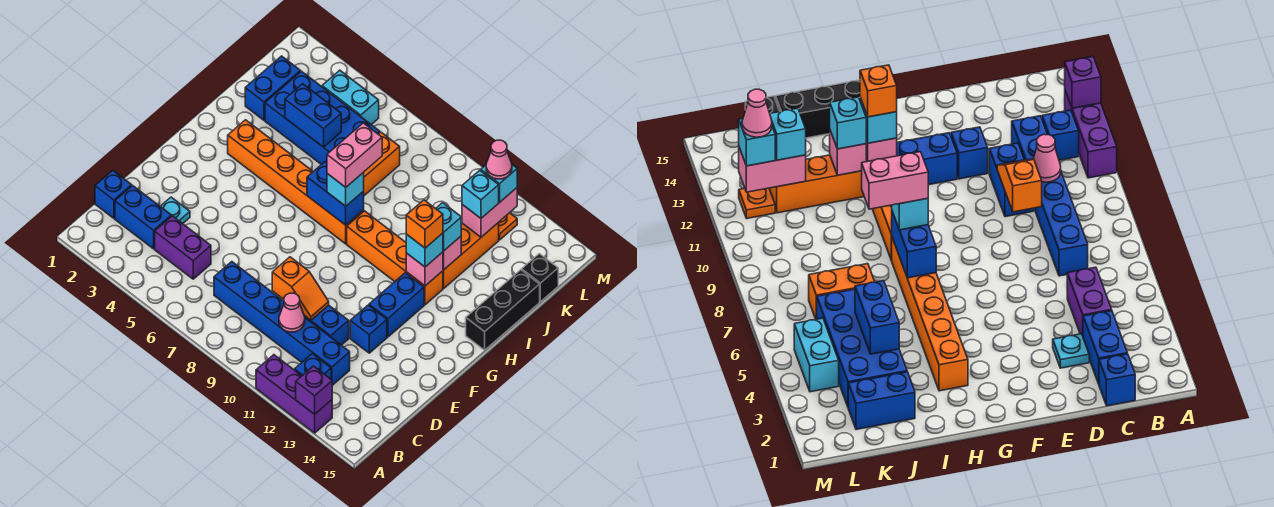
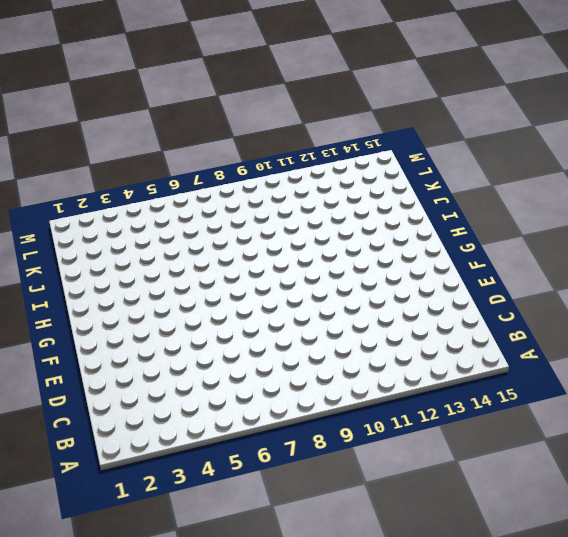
none -> purple brick A11:A13 level 1
none -> blue brick B12 level 1
none -> blue brick C1 level 1
none -> blue brick C2:C3 level 1

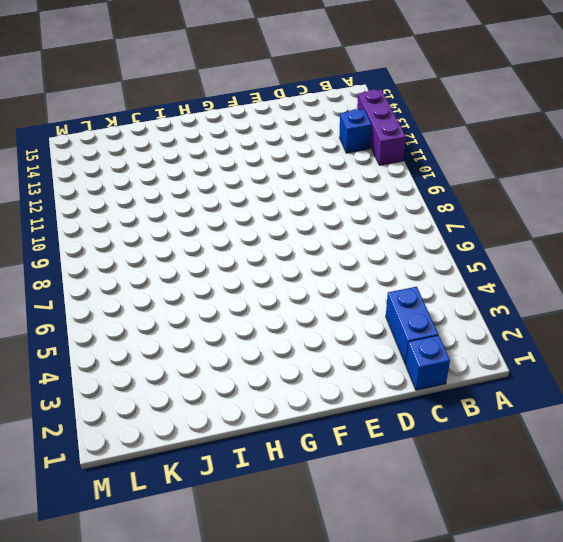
none -> purple brick C4:C5 level 1
none -> blue brick C7:C12 level 1
none -> cyan plate D3 level 1
none -> blue brick D10:D11 level 1

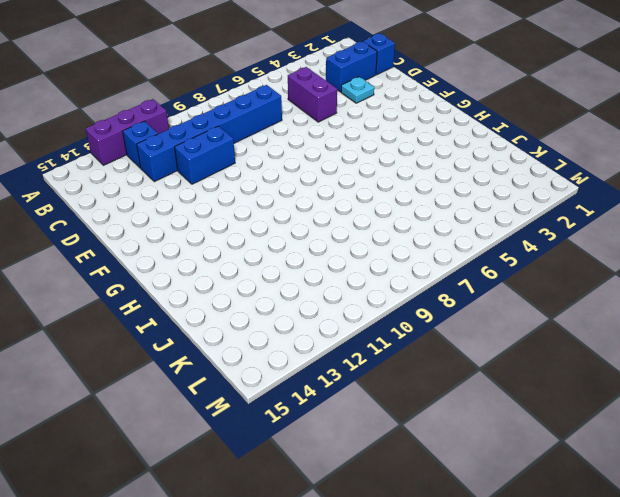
purple brick C5:D5 level 1 -> purple brick C4:C5 level 1
none -> blue brick E12 level 1
none -> blue brick F12:G12 level 1
none -> orange brick H3:H8 level 1
none -> orange brick H9:H12 level 1

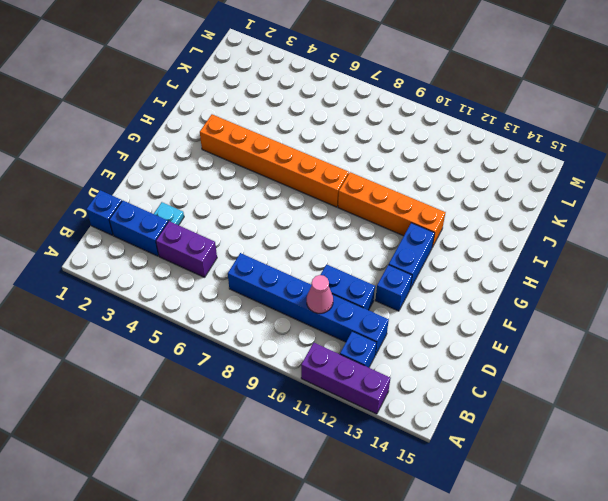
none -> black brick H15:J15 level 1
none -> orange brick I12:K12 level 1
none -> blue brick J2:K2 level 1
none -> blue brick J3:K6 level 1

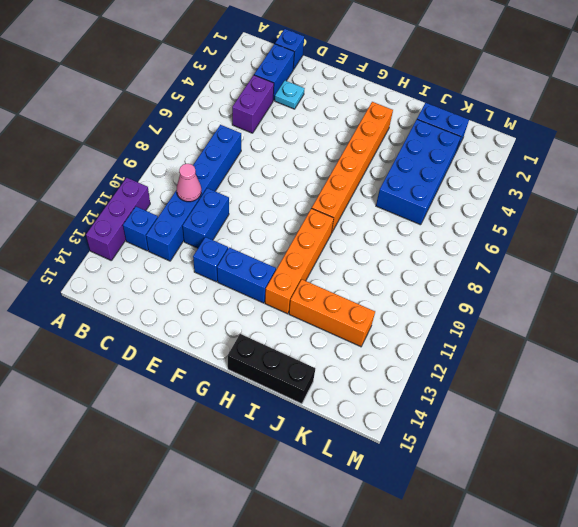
none -> orange brick J7:K7 level 1
none -> black brick K15 level 1
none -> cyan brick L4:L5 level 1
none -> orange plate L12 level 1

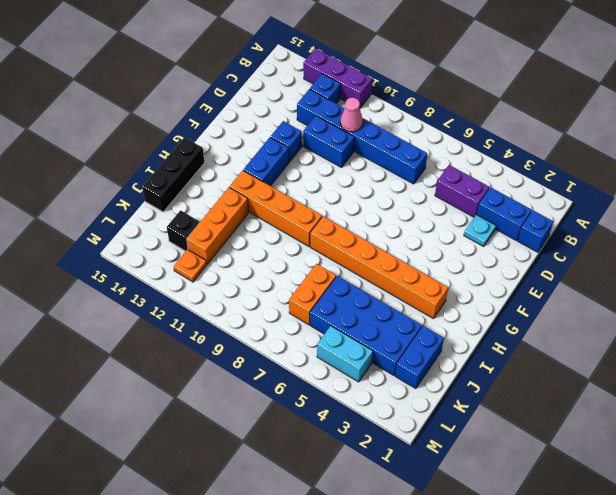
black brick K13 level 1 -> black brick K15 level 1
none -> purple brick A13 level 2
none -> orange slope D9:D10 level 2 top 9
none -> blue brick H7:H8 level 2
none -> pink brick H12 level 2

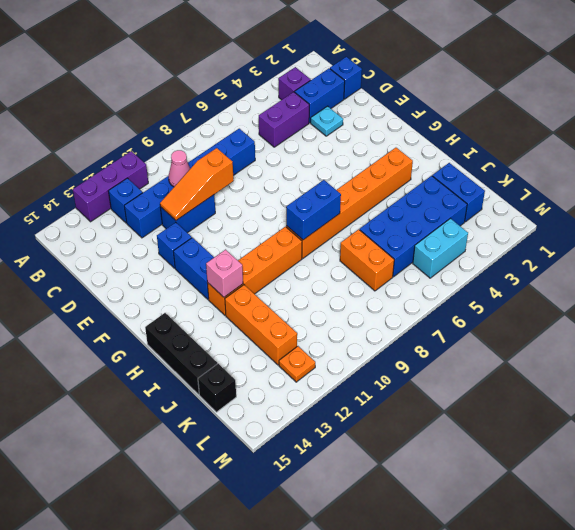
purple brick B3 level 1 -> purple brick A13 level 2
orange slope D9:D11 level 2 top 9 -> orange slope D9:D10 level 2 top 9
none -> pink brick I12 level 2
none -> blue brick J4:J5 level 2
none -> pink brick K12:L12 level 2
none -> cyan brick H8 level 3

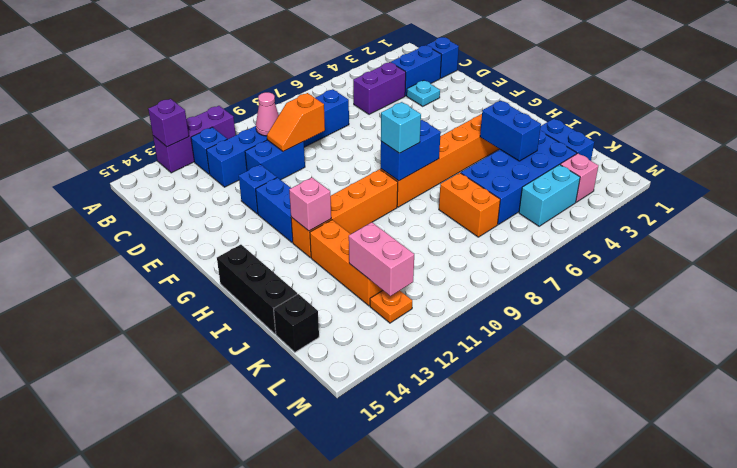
blue brick I4:J4 level 2 -> blue brick J4:J5 level 2
pink brick L3 level 1 -> pink brick I12 level 2
none -> cyan brick H12 level 3
none -> cyan brick I12 level 3
none -> cyan brick K12 level 3
none -> cyan brick L12 level 3

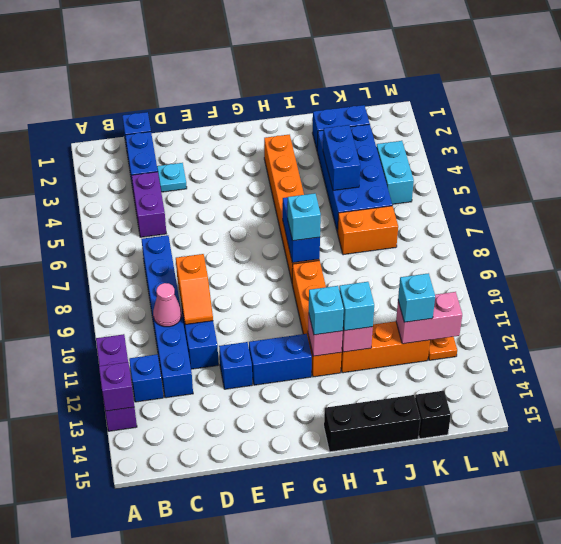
none -> cyan brick L12 level 3
none -> pink brick H8:I8 level 4
none -> orange brick H12 level 4
none -> pink cone L12 level 4

